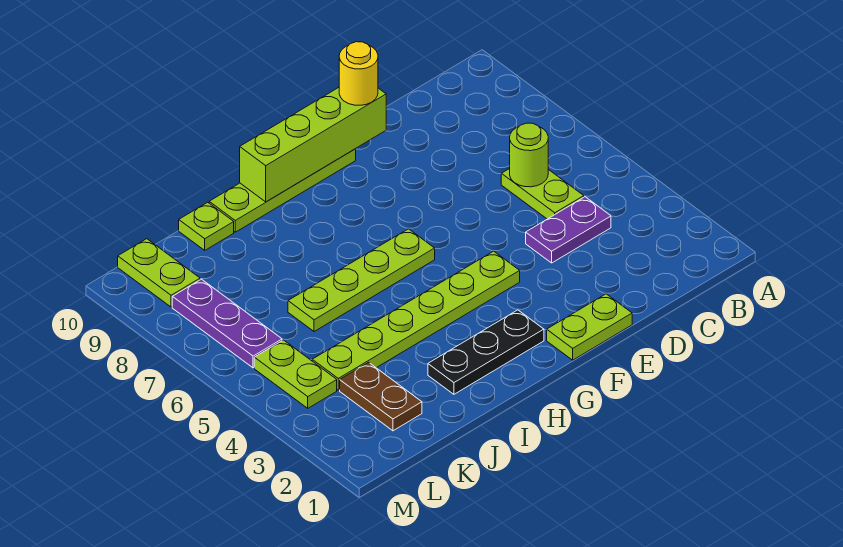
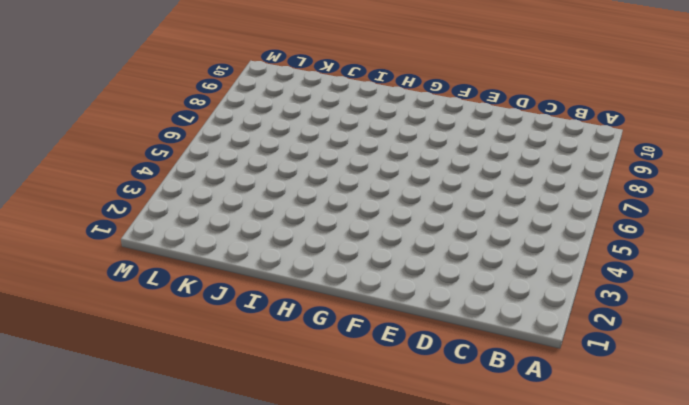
none -> purple plate C4:D4 level 1
none -> lime plate C5:C6 level 1
none -> lime plate E1:F1 level 1

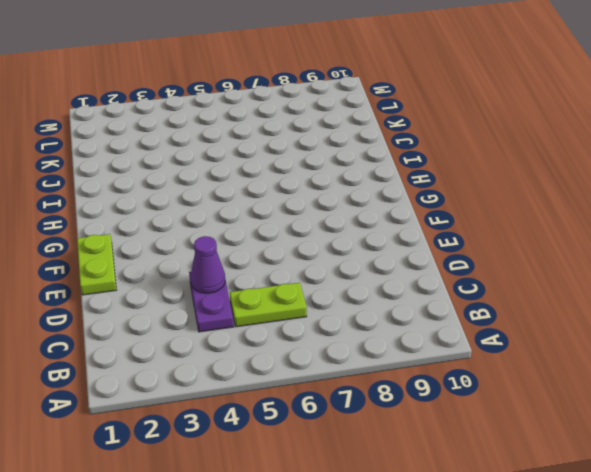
purple cone D4 level 2 -> none
none -> lime plate F4:K4 level 1
none -> lime plate F10:I10 level 1
none -> black plate G2:I2 level 1

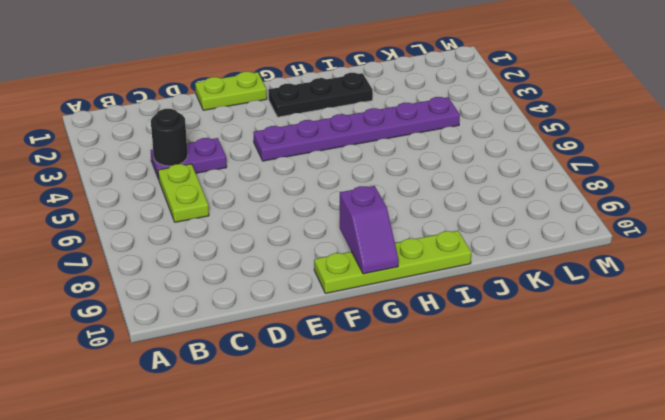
black round brick C4 level 2 -> none
purple plate F4:K4 level 1 -> lime plate F4:K4 level 1
purple slope G9:G10 level 2 top 9 -> lime brick E10:H10 level 2
none -> lime plate G6:J6 level 1
none -> lime plate J10 level 1
none -> brown plate K2:K3 level 1

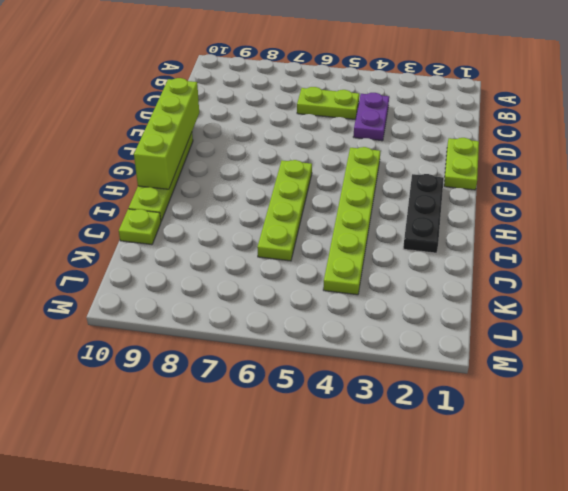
none -> brown plate K2:K3 level 1
none -> lime plate L4:L5 level 1
none -> purple plate L6:L8 level 1

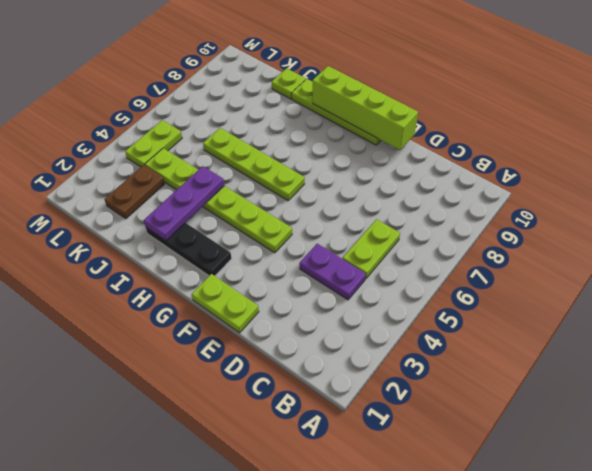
purple plate I2:I4 level 2 -> purple plate L6:L8 level 1
none -> lime plate L9:L10 level 1
none -> lime round brick C6 level 2
none -> yellow round brick E10 level 3

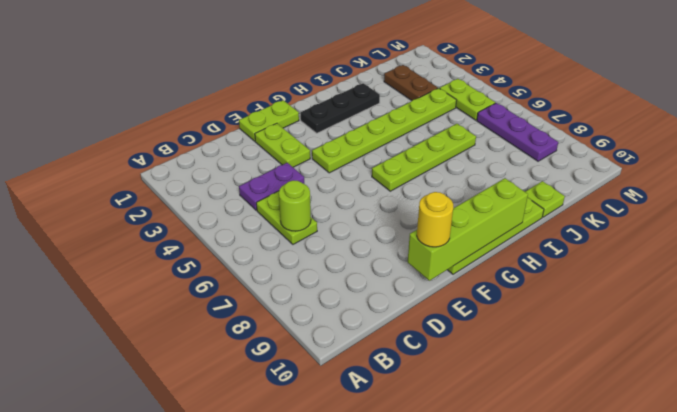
lime plate E2:E3 level 1 -> lime plate L9:L10 level 1

